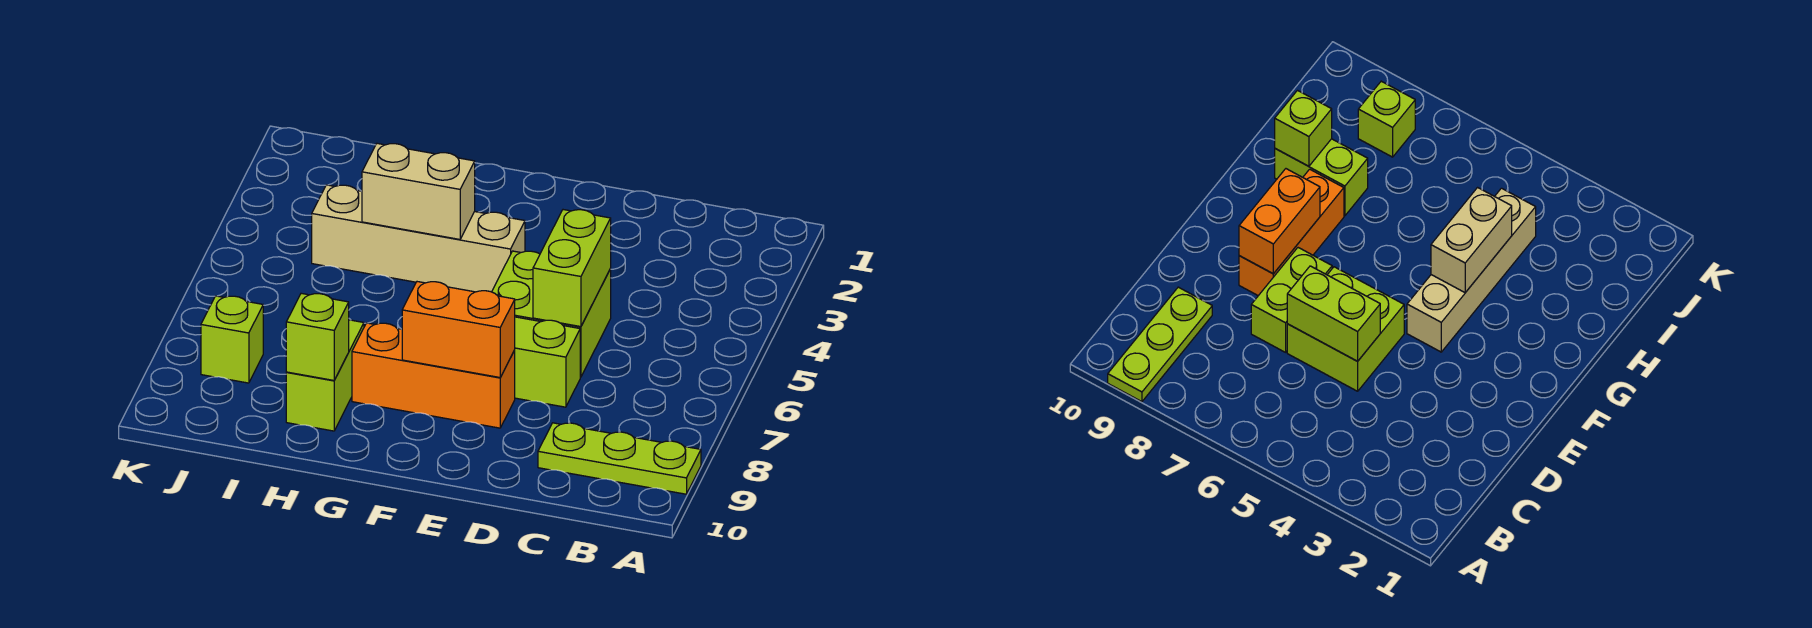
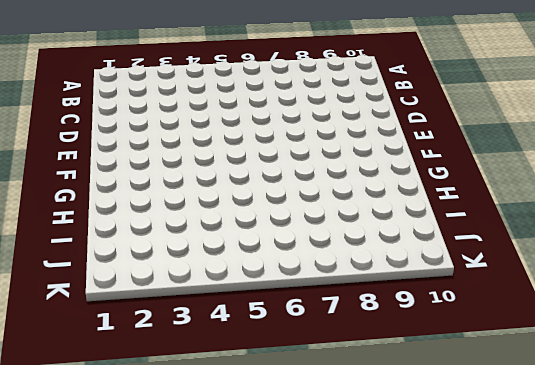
none -> lime plate A9:C9 level 1
none -> lime brick D5:E6 level 1

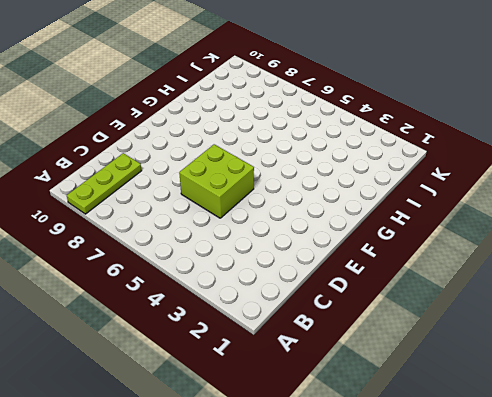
none -> lime brick D7:E7 level 1
none -> orange brick E8:G8 level 1

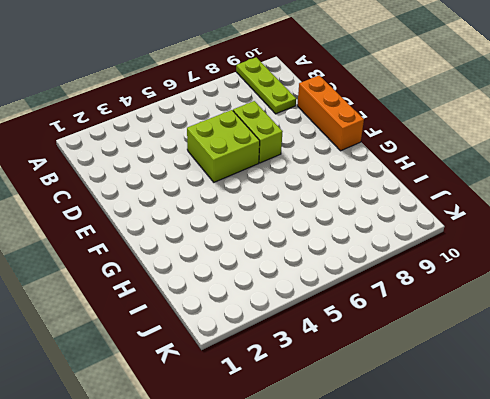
orange brick D10:F10 level 1 -> orange brick E8:G8 level 1
none -> tan brick F4:I4 level 1
none -> lime brick H8:H9 level 1

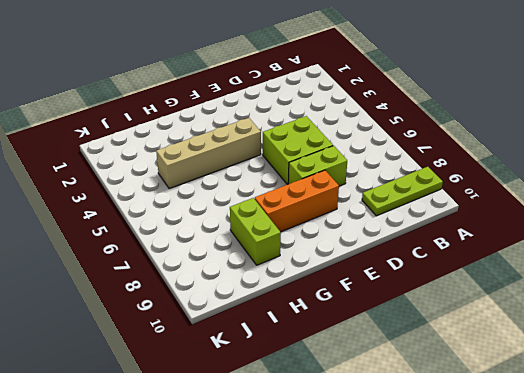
none -> lime brick J8 level 1
none -> lime brick D5:D6 level 2

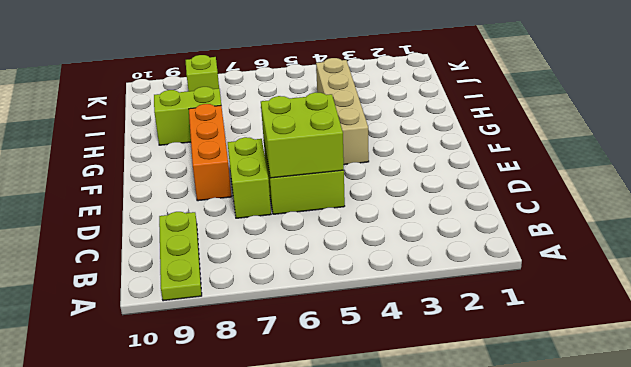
lime brick D5:E6 level 2 -> lime brick D5:D6 level 2
none -> orange brick E8:F8 level 2
none -> tan brick G4:H4 level 2

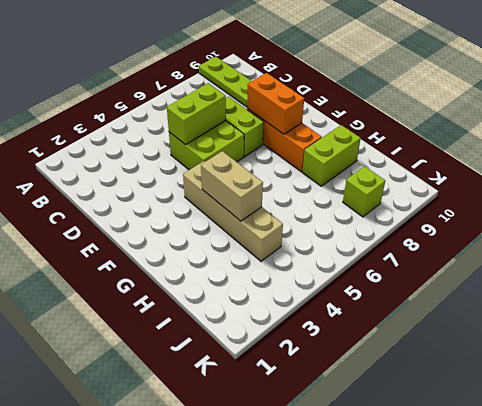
none -> lime brick H9 level 2

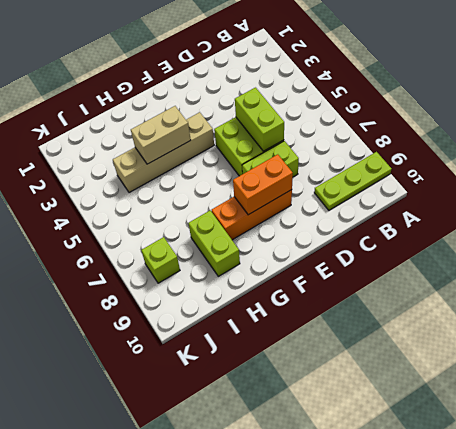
none -> lime brick H9 level 2

